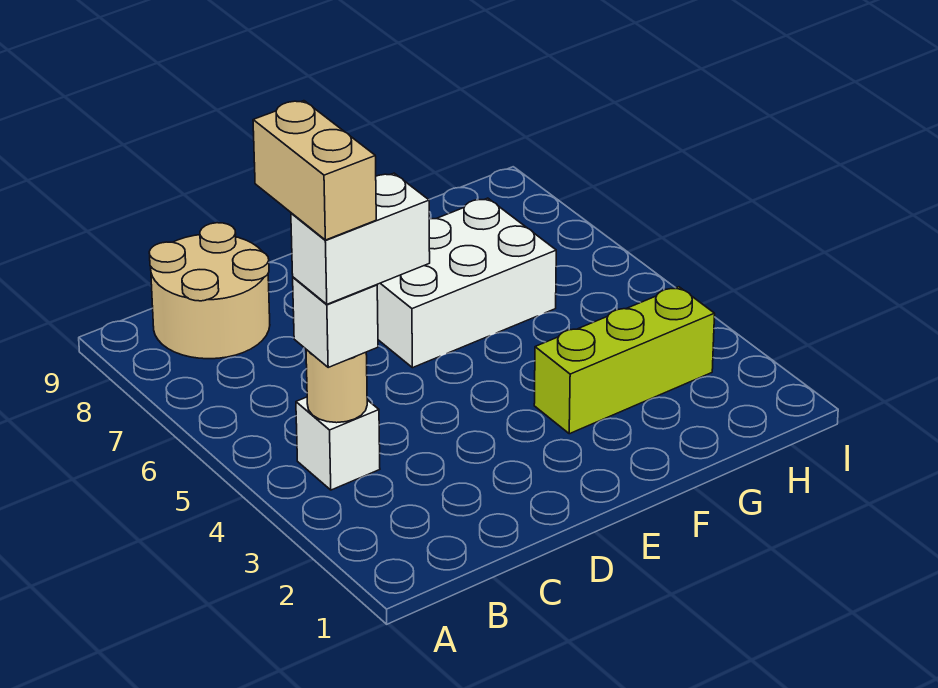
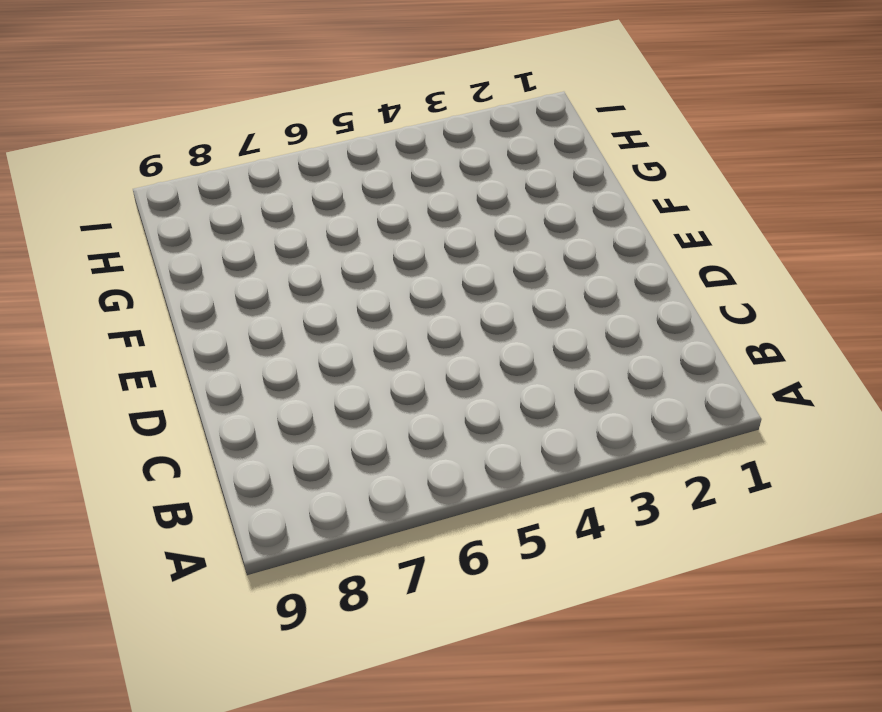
none -> white brick B4 level 1
none -> tan round brick B8:C9 level 1

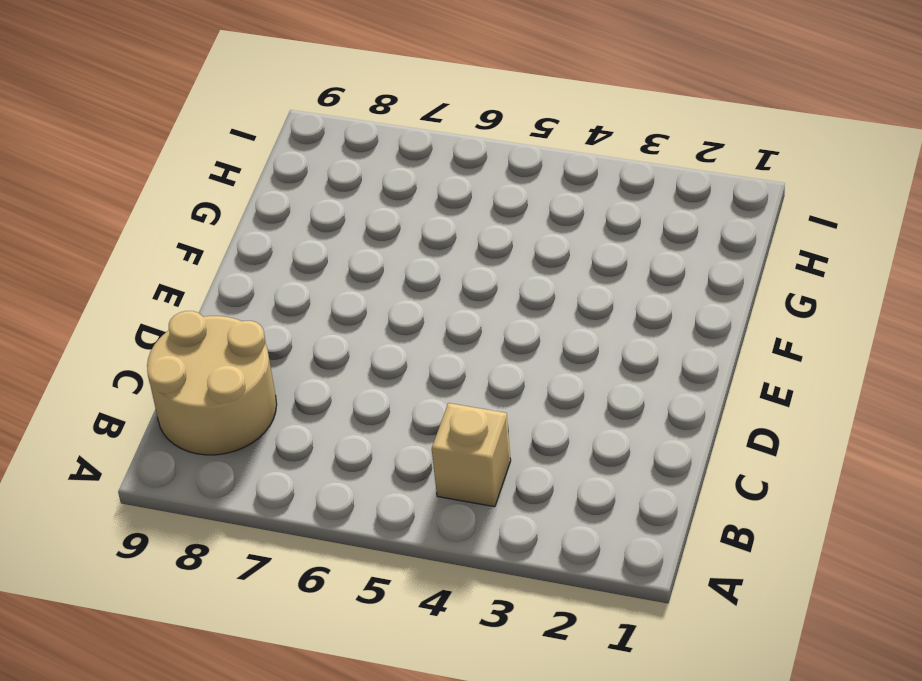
tan brick B4 level 1 -> white brick B4 level 1
none -> white brick E6:G7 level 1
none -> lime brick F3:H3 level 1

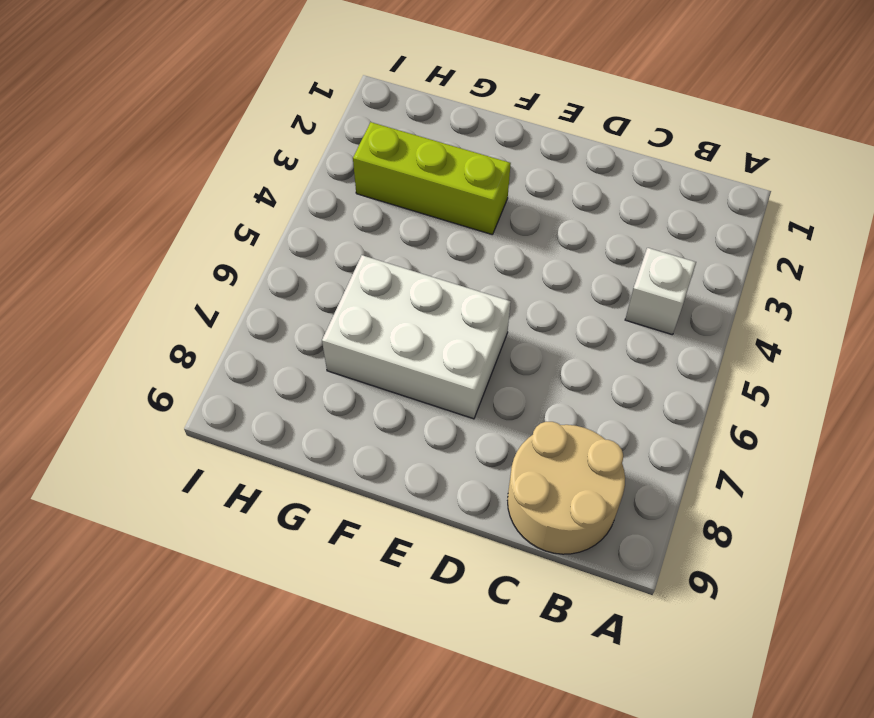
none -> tan round brick B4 level 2
none -> white brick B4 level 3

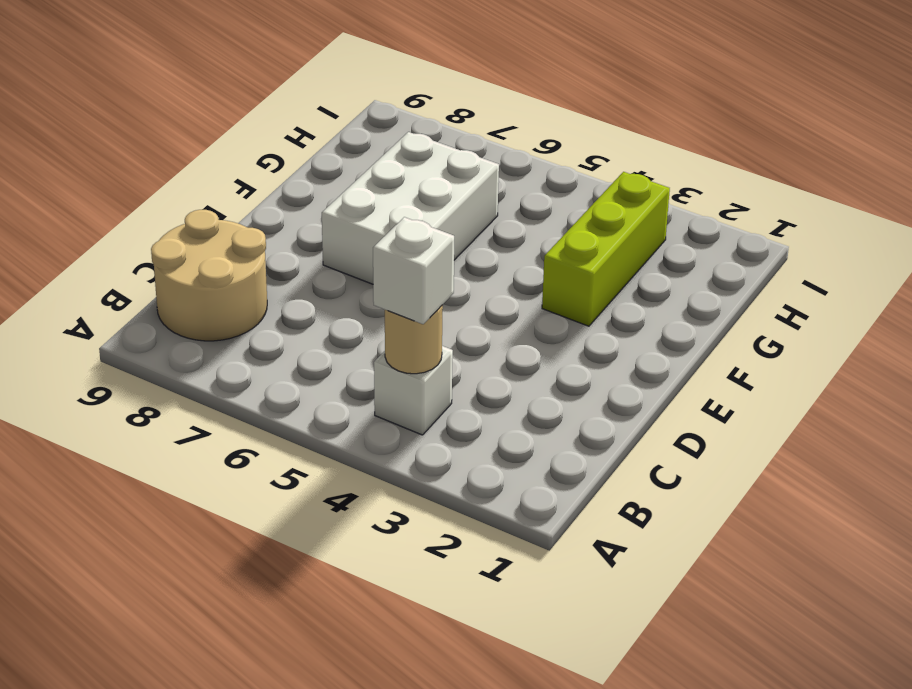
none -> white brick B4:C4 level 4
none -> tan brick B4:B5 level 5

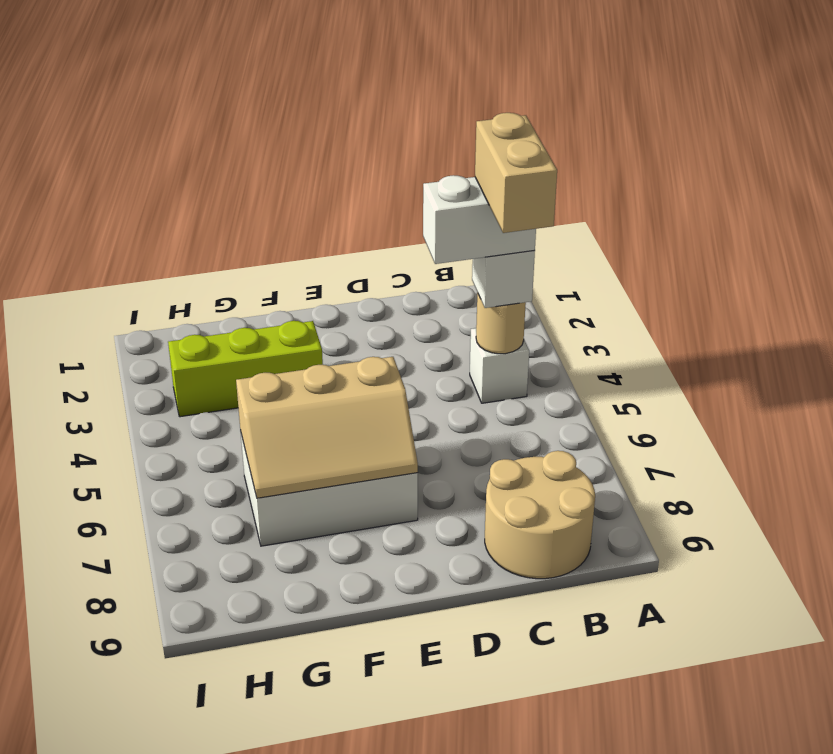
tan slope E6:G7 level 2 top 6 -> none

